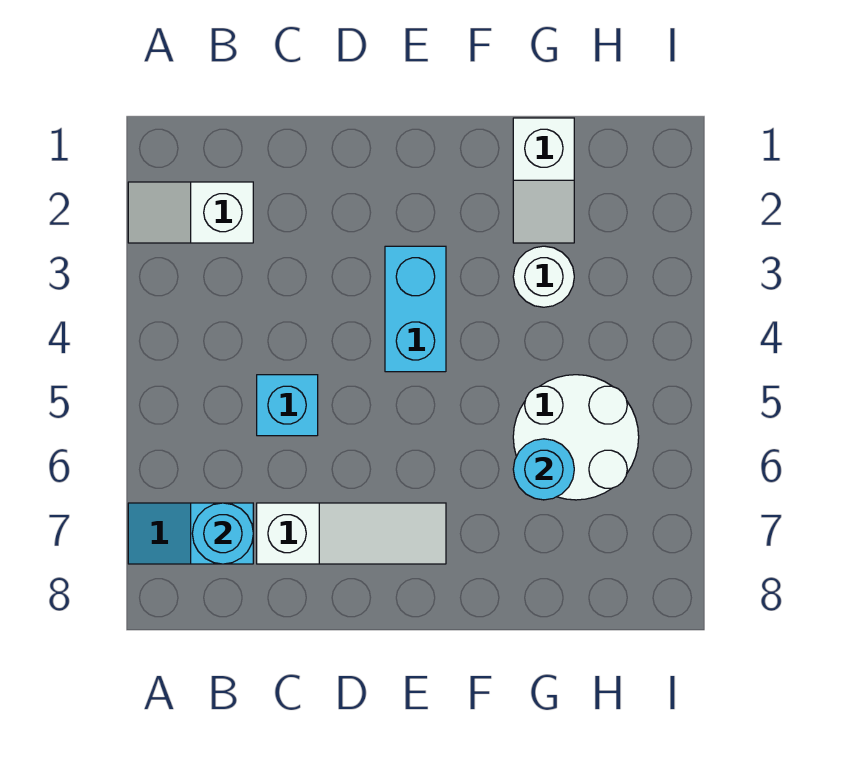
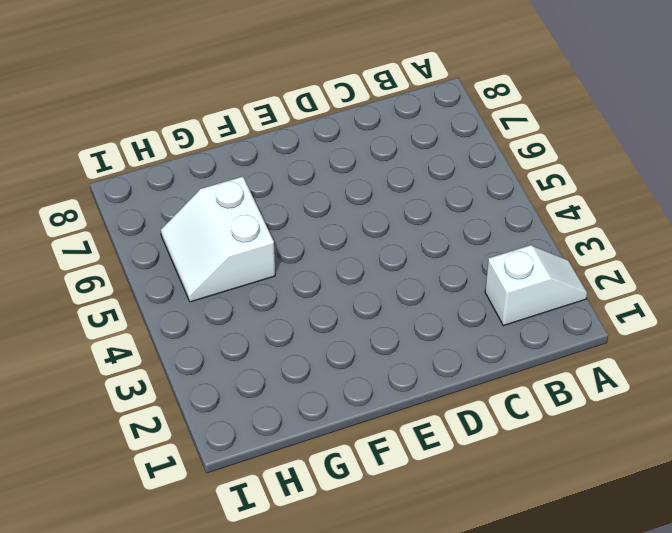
white slope G5:H6 level 1 top G -> white round brick G5:H6 level 1
none -> cyan slope A7:B7 level 1 top B
none -> cyan brick C5 level 1

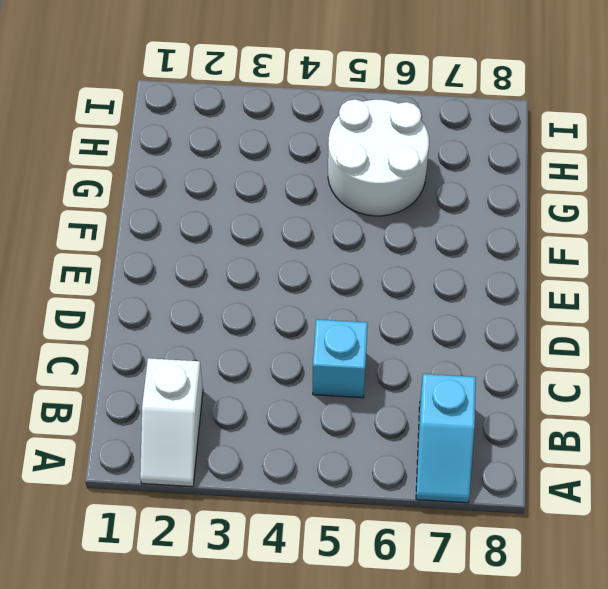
none -> white slope C7:E7 level 1 top C
none -> cyan brick E3:E4 level 1

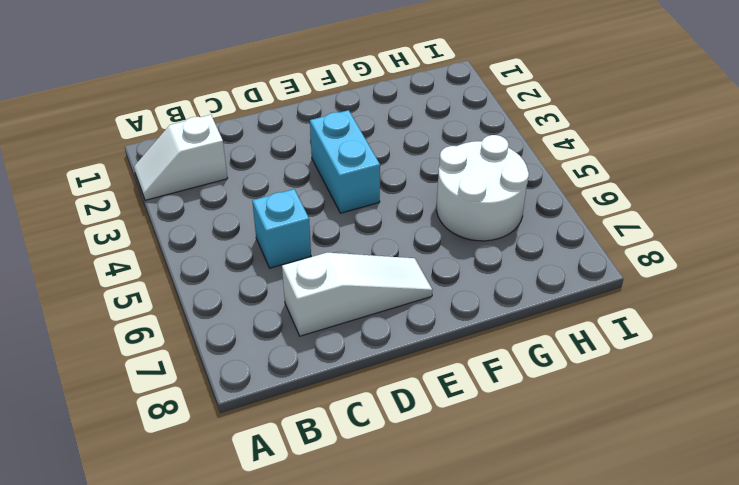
none -> cyan slope A7:B7 level 1 top B
none -> white slope G1:G2 level 1 top 1

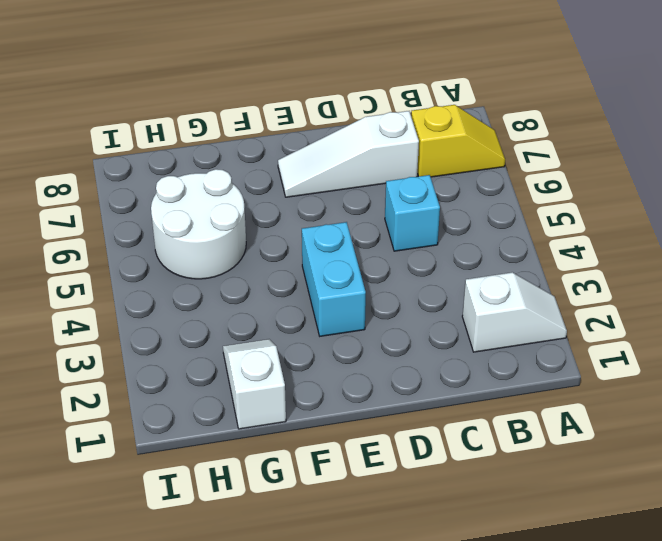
yellow slope A7:B7 level 1 top B -> cyan slope A7:B7 level 1 top B
none -> white round brick G3 level 1
none -> cyan round brick B7 level 2

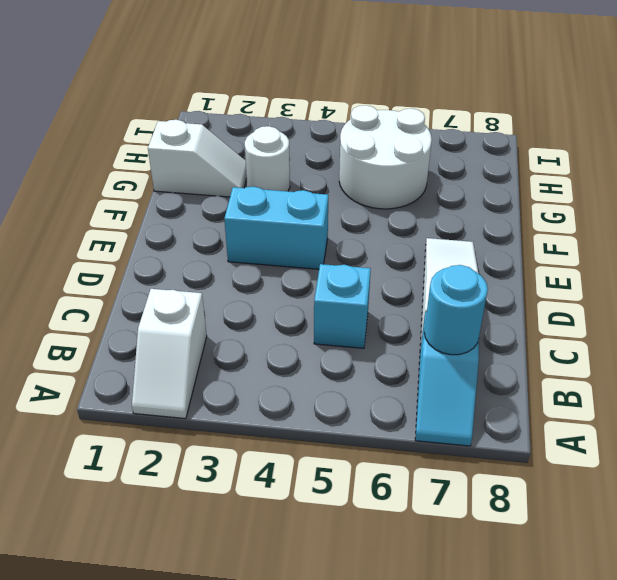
none -> cyan round brick G6 level 2

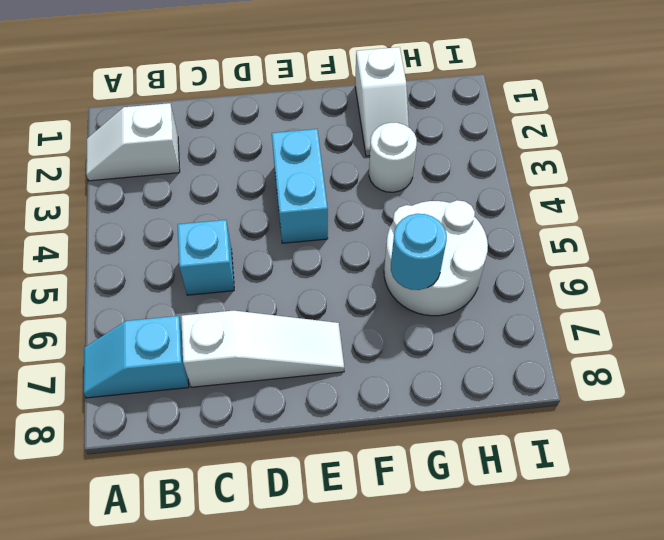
none -> cyan round brick B7 level 2

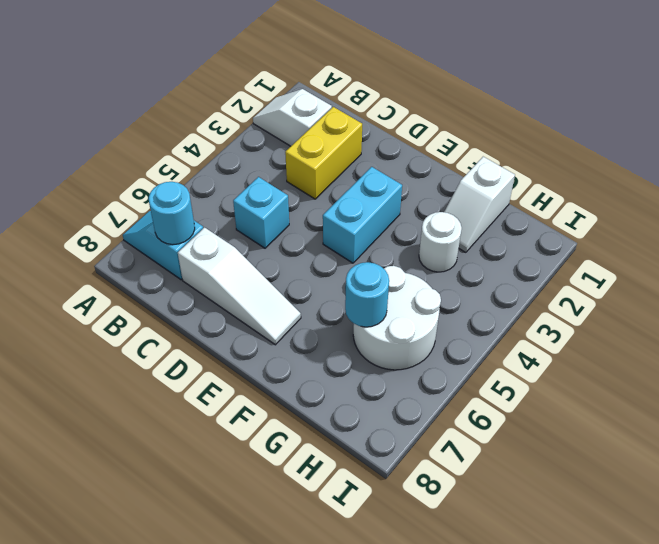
yellow brick C2:C3 level 1 -> none

